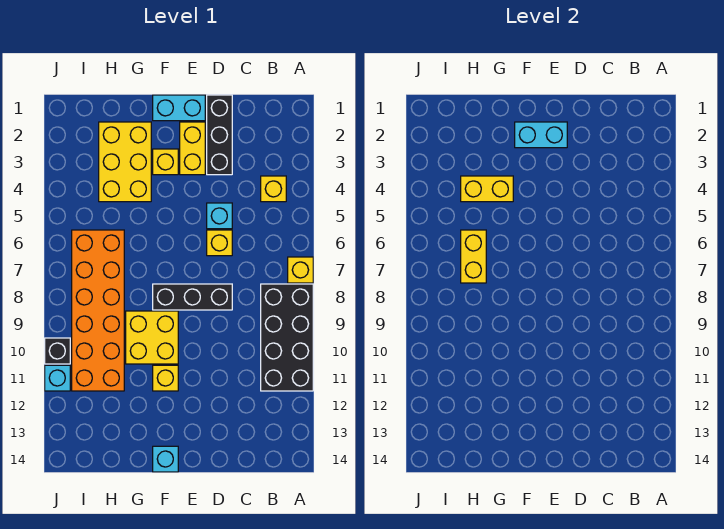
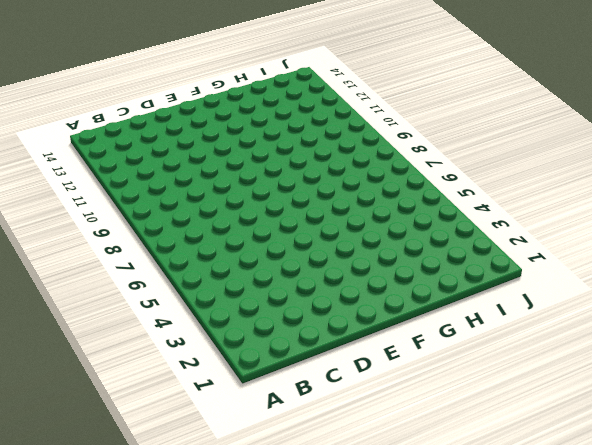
none -> yellow brick A7 level 1
none -> black brick A8:B11 level 1
none -> yellow brick B4 level 1

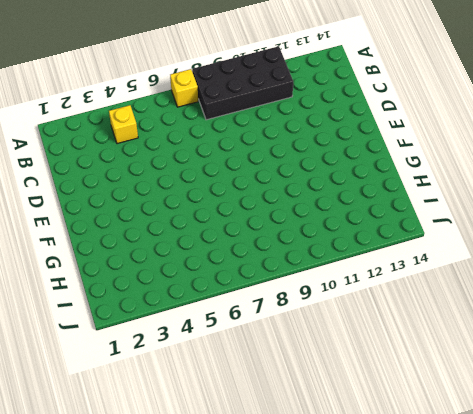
none -> black brick D1:D3 level 1
none -> cyan brick D5 level 1
none -> yellow brick D6 level 1

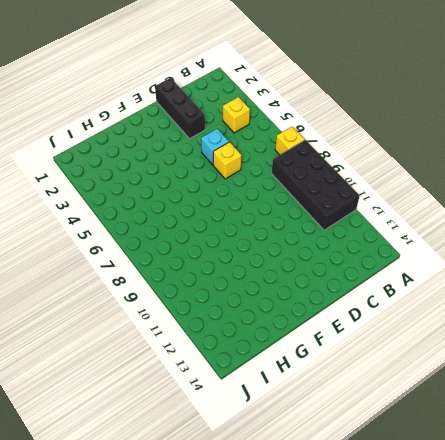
none -> black brick D8:F8 level 1
none -> cyan brick E1:F1 level 1
none -> yellow brick E2:E3 level 1

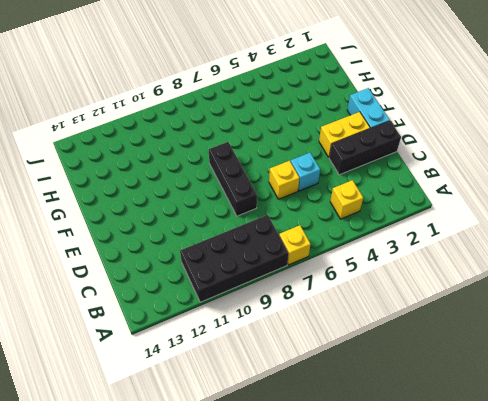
none -> yellow brick F3 level 1
none -> yellow brick F9:G10 level 1
none -> yellow brick F11 level 1

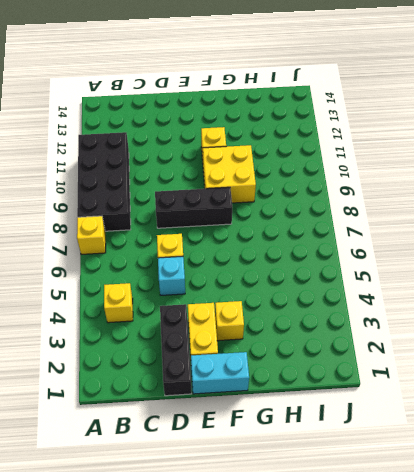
none -> cyan brick F14 level 1
none -> yellow brick G2:H4 level 1
none -> orange brick H6:I11 level 1

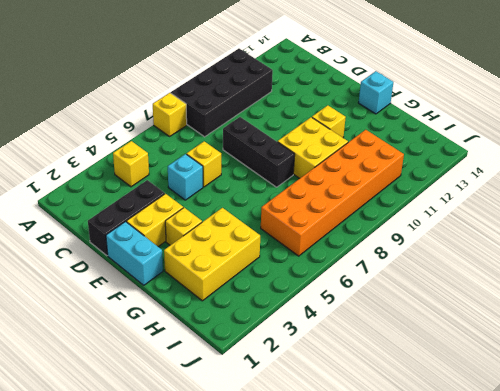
none -> black brick J10 level 1
none -> cyan brick J11 level 1
none -> cyan brick E2:F2 level 2

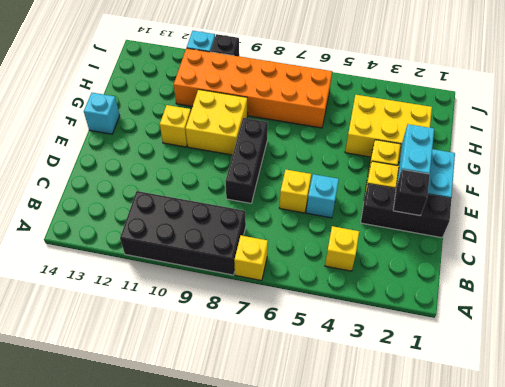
black brick D2 level 2 -> none
none -> yellow brick G4:H4 level 2
none -> yellow brick H6:H7 level 2

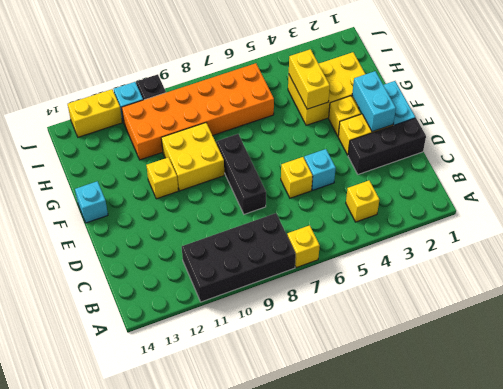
yellow brick J12:J13 level 1 -> yellow brick H6:H7 level 2

